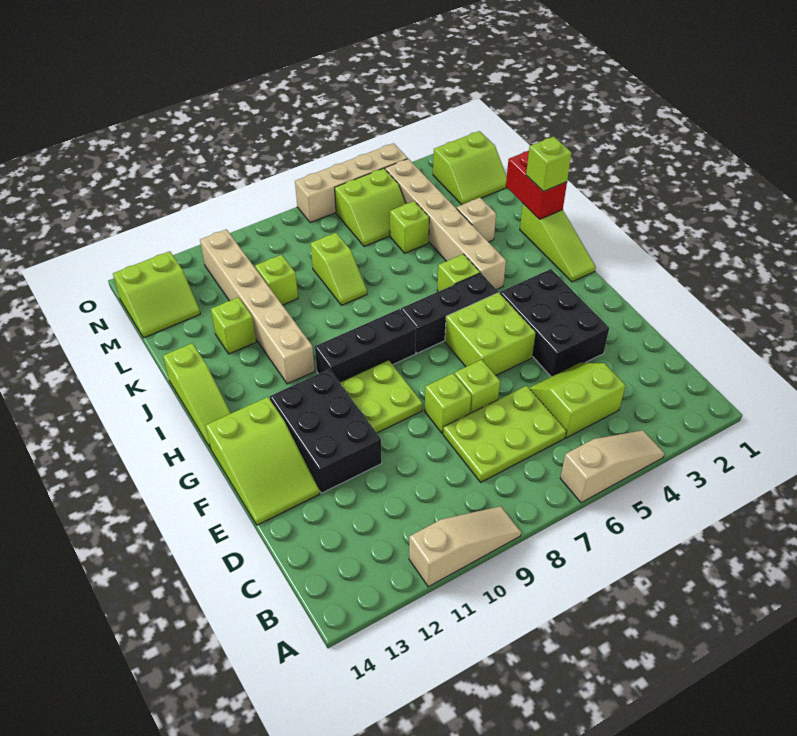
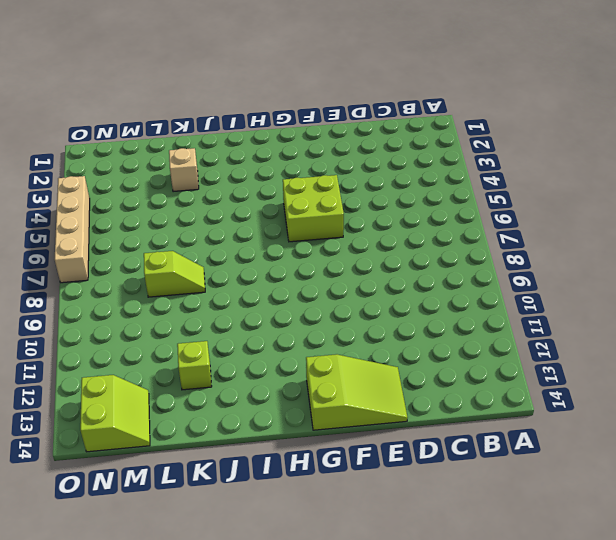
none -> tan slope A4:A6 level 1 top 6
none -> tan slope A9:A11 level 1 top 11
none -> lime slope C4:D5 level 1 top C

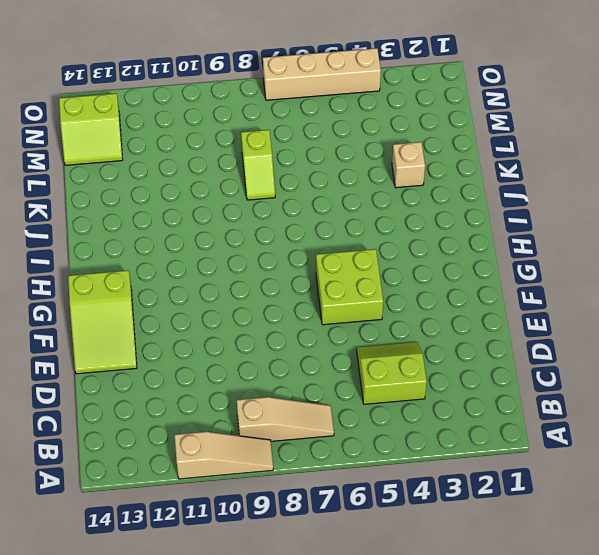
tan slope B7:B9 level 1 top 9 -> tan slope A4:A6 level 1 top 6
none -> lime plate C6:D8 level 1
none -> black brick E3:G4 level 1
none -> lime brick E7 level 1

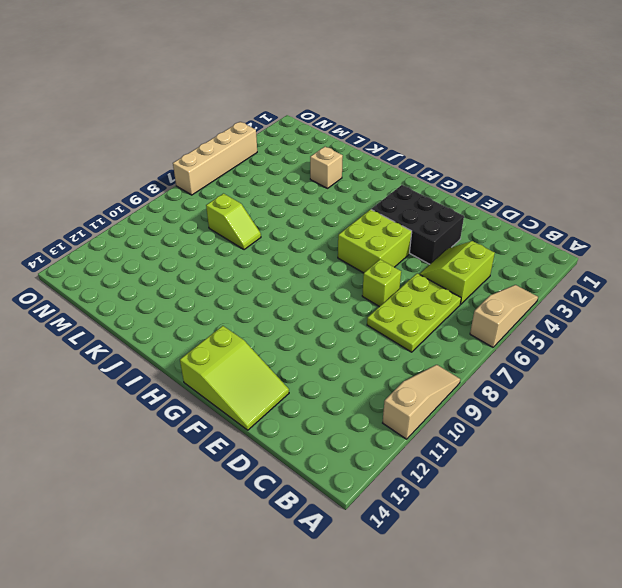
none -> lime brick E8 level 1
none -> black brick E11:G12 level 1
none -> lime plate F9:G10 level 1

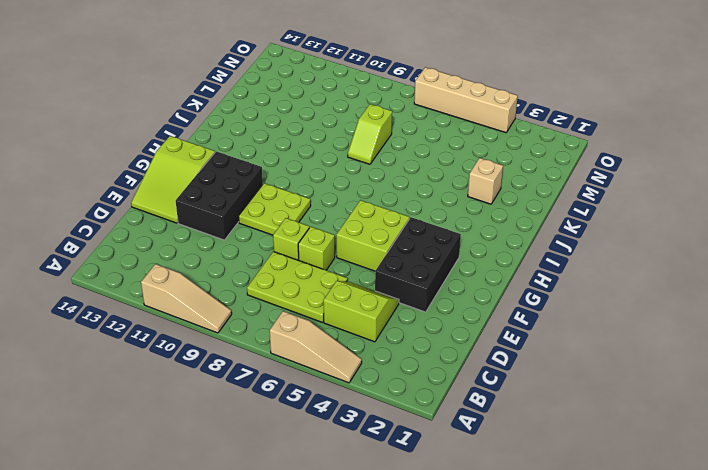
none -> lime slope H1:J1 level 1 top J
none -> black brick H5:H7 level 1
none -> black brick H8:H10 level 1

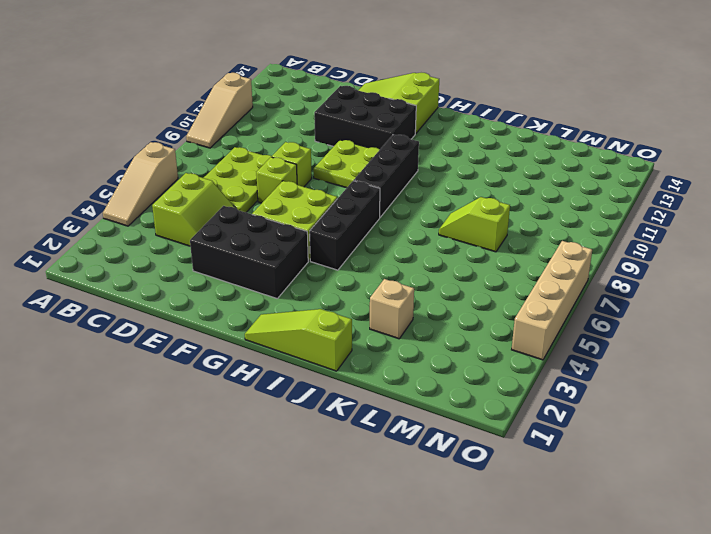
none -> lime slope H14:J14 level 1 top J
none -> tan brick I4:N4 level 1
none -> lime brick I5 level 1

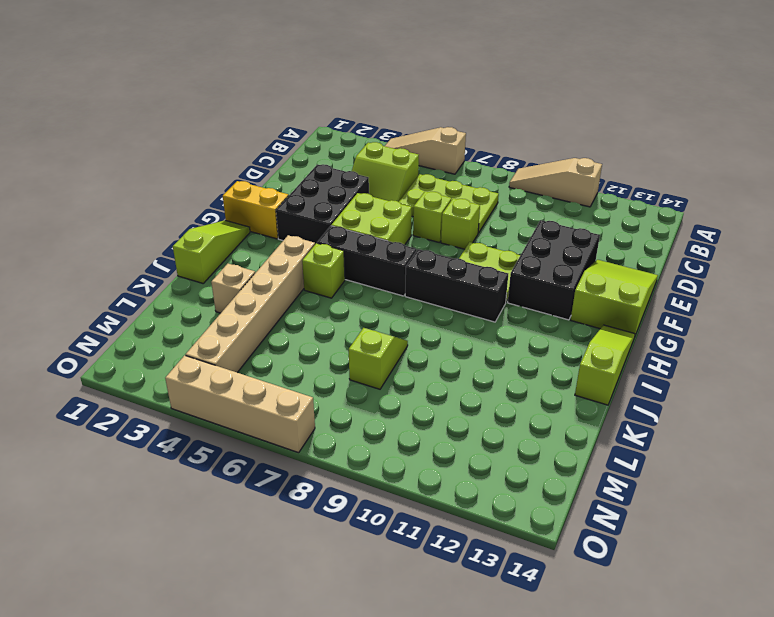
yellow brick G1:G2 level 1 -> none
none -> tan brick I11:N11 level 1
none -> lime brick K12 level 1
none -> lime brick L5 level 1

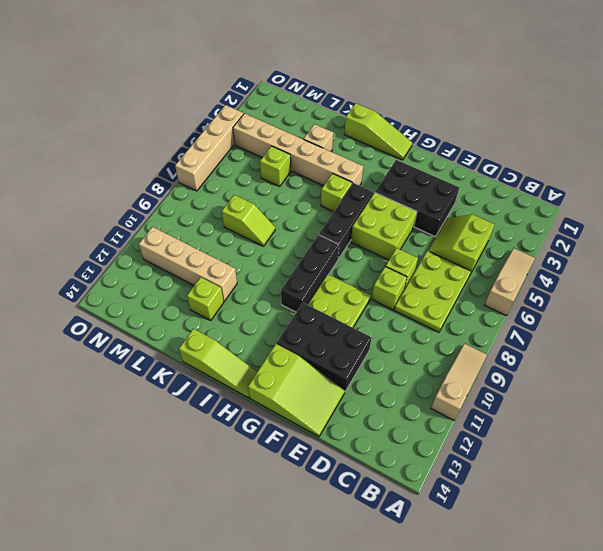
tan brick K11:N11 level 1 -> tan brick I11:N11 level 1
none -> lime brick L10 level 1
none -> lime slope M1:N2 level 1 top N
none -> lime slope M5:N6 level 1 top N

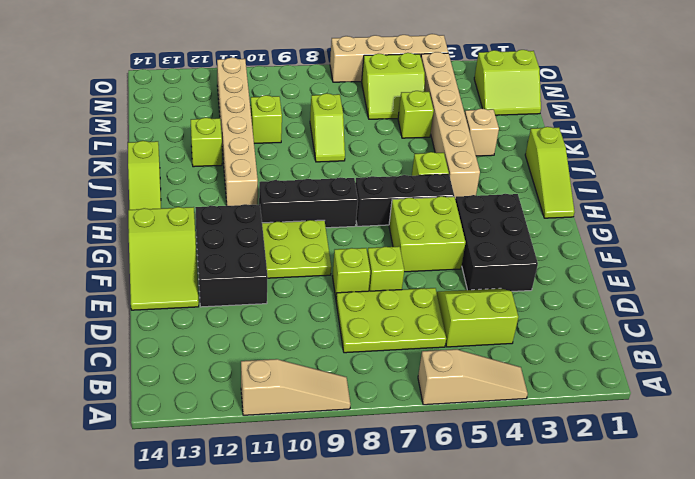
none -> lime slope M13:N14 level 1 top N
none -> red brick J1:K1 level 2
none -> lime brick J1 level 3

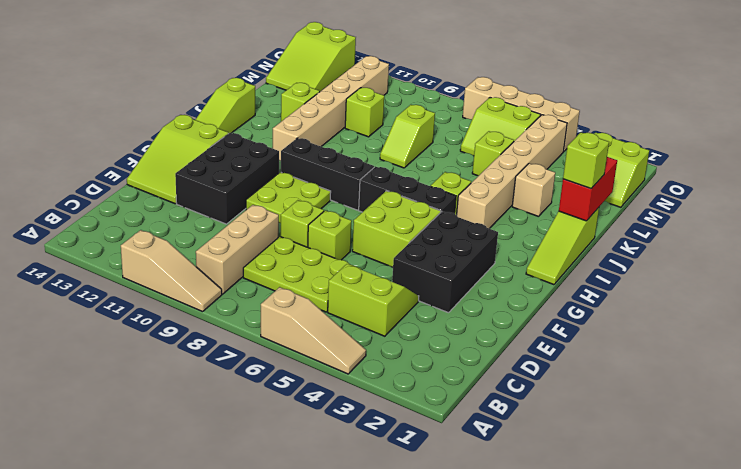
tan brick B9:D9 level 1 -> none
lime slope M13:O14 level 1 top O -> lime slope M13:N14 level 1 top N

